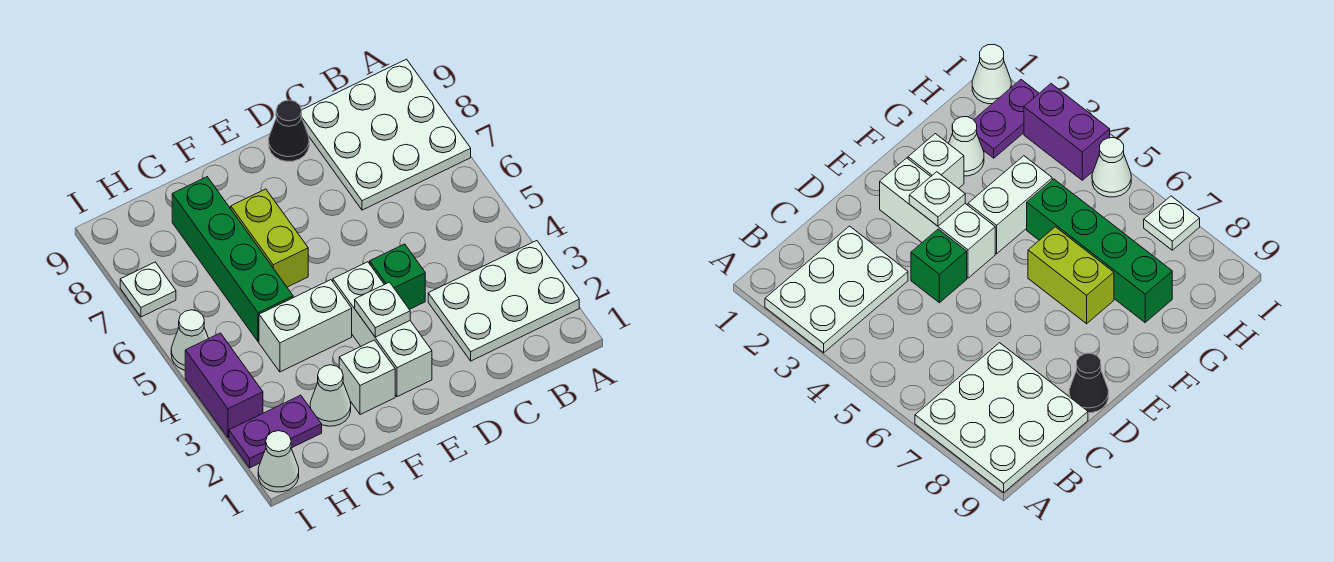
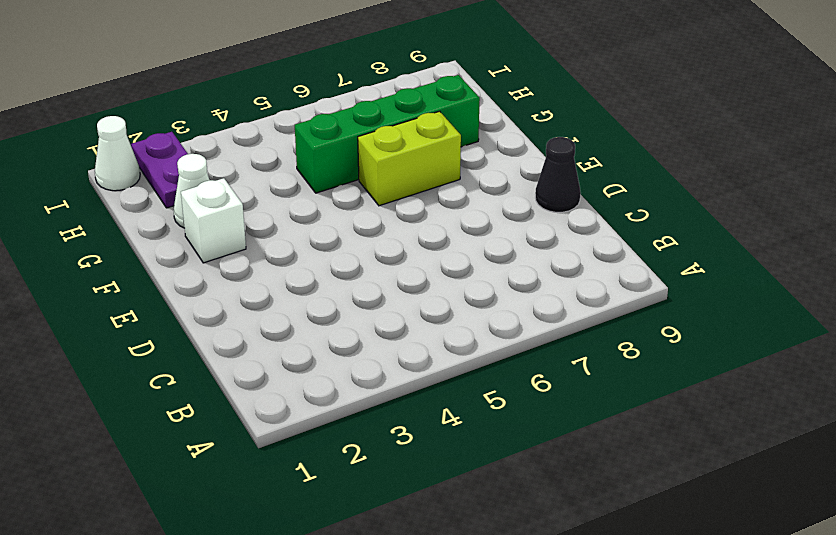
none -> white plate A2:C3 level 1
none -> white plate A7:C9 level 1
none -> green brick D4 level 1

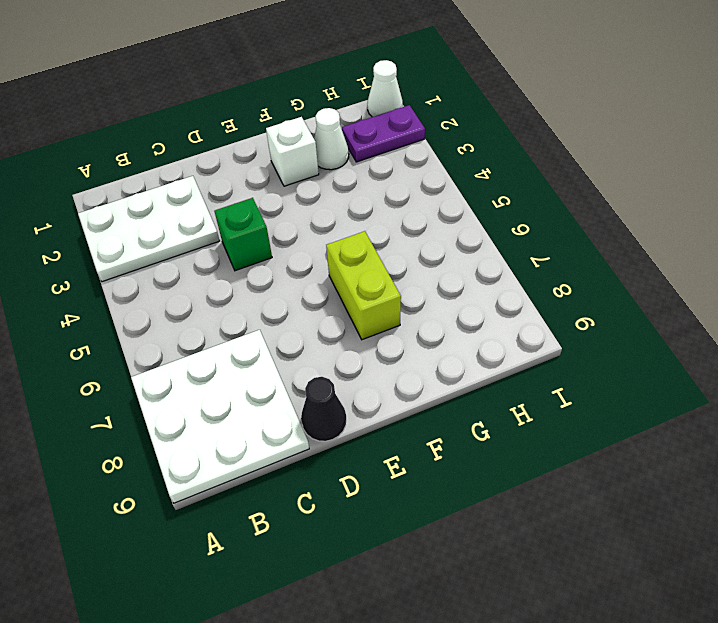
none -> white brick E2:E4 level 1
none -> white brick F4:G4 level 1
none -> green brick G5:G8 level 1

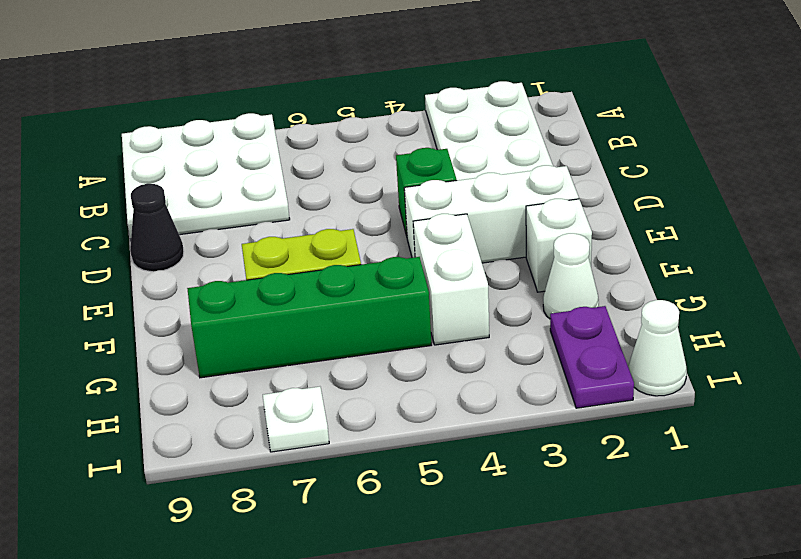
none -> purple brick I3:I4 level 1
none -> white cone I5 level 1
none -> white plate E3 level 2

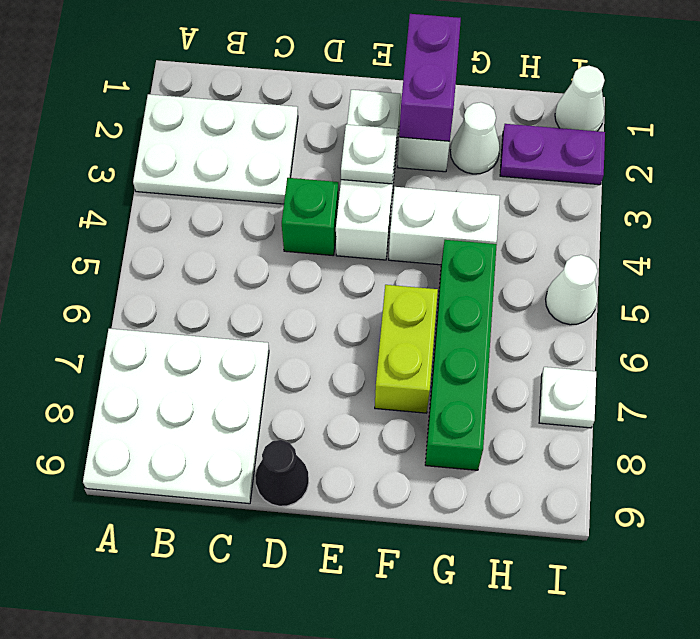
purple brick F1:F2 level 2 -> purple brick I3:I4 level 1

